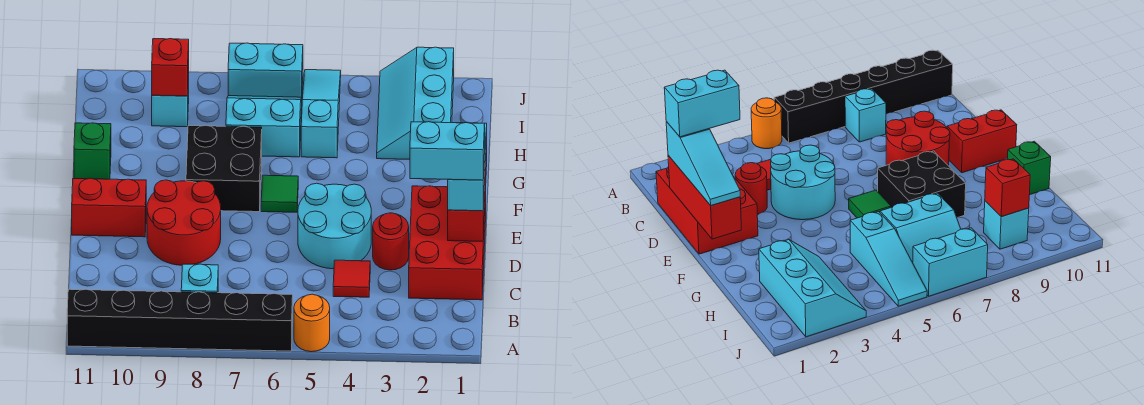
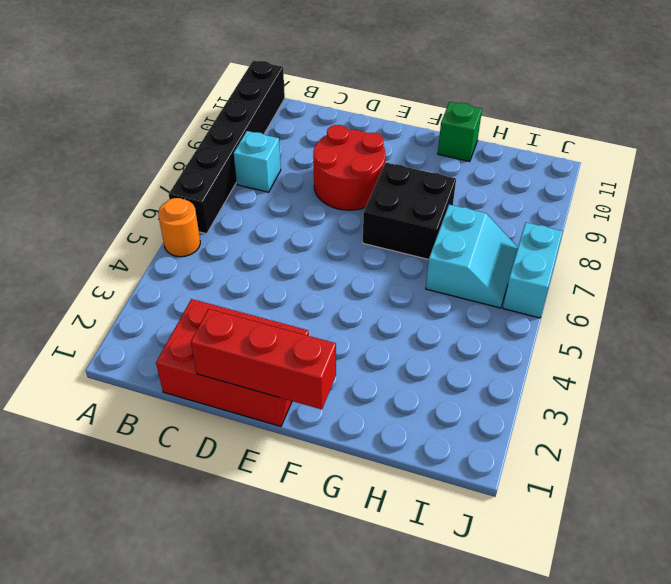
none -> red tile C4 level 1
none -> red round brick D3 level 1
none -> cyan round brick D4:E5 level 1

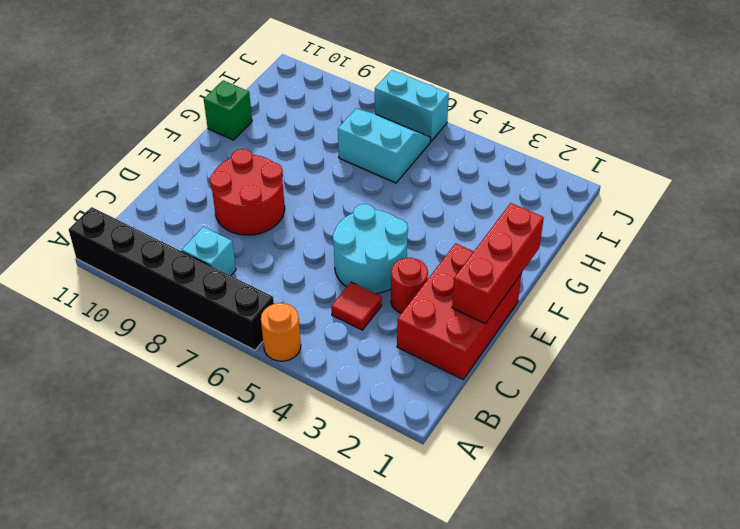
none -> red brick E10:E11 level 1
none -> green tile F6 level 1
none -> black brick F7:G8 level 1

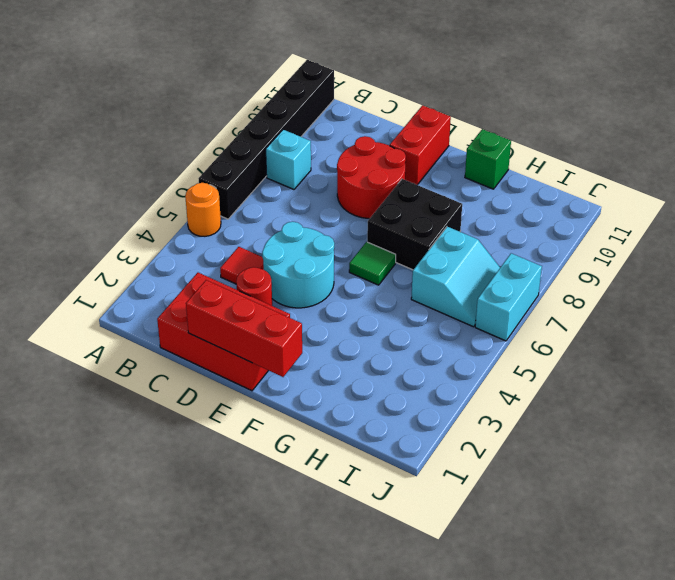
none -> cyan slope H2:J3 level 1 top 2
none -> cyan slope H5:J5 level 1 top H
none -> cyan brick I9 level 1

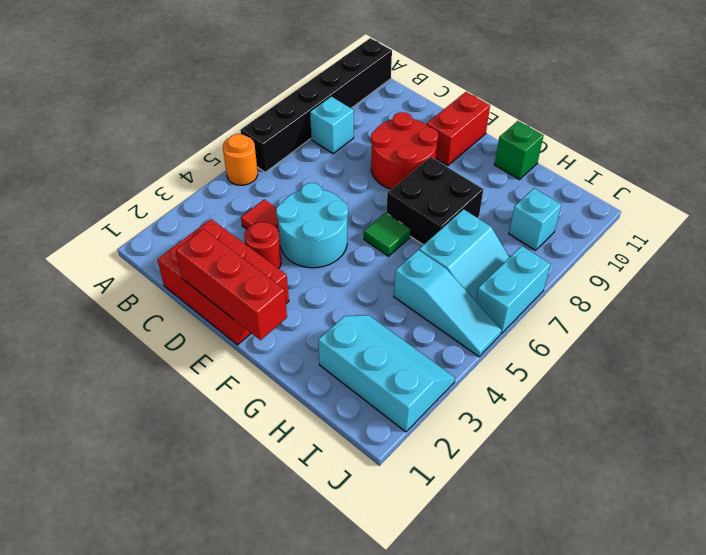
none -> red brick I9 level 2
none -> cyan slope D1:F1 level 3 top D
none -> cyan brick D1:D2 level 4

